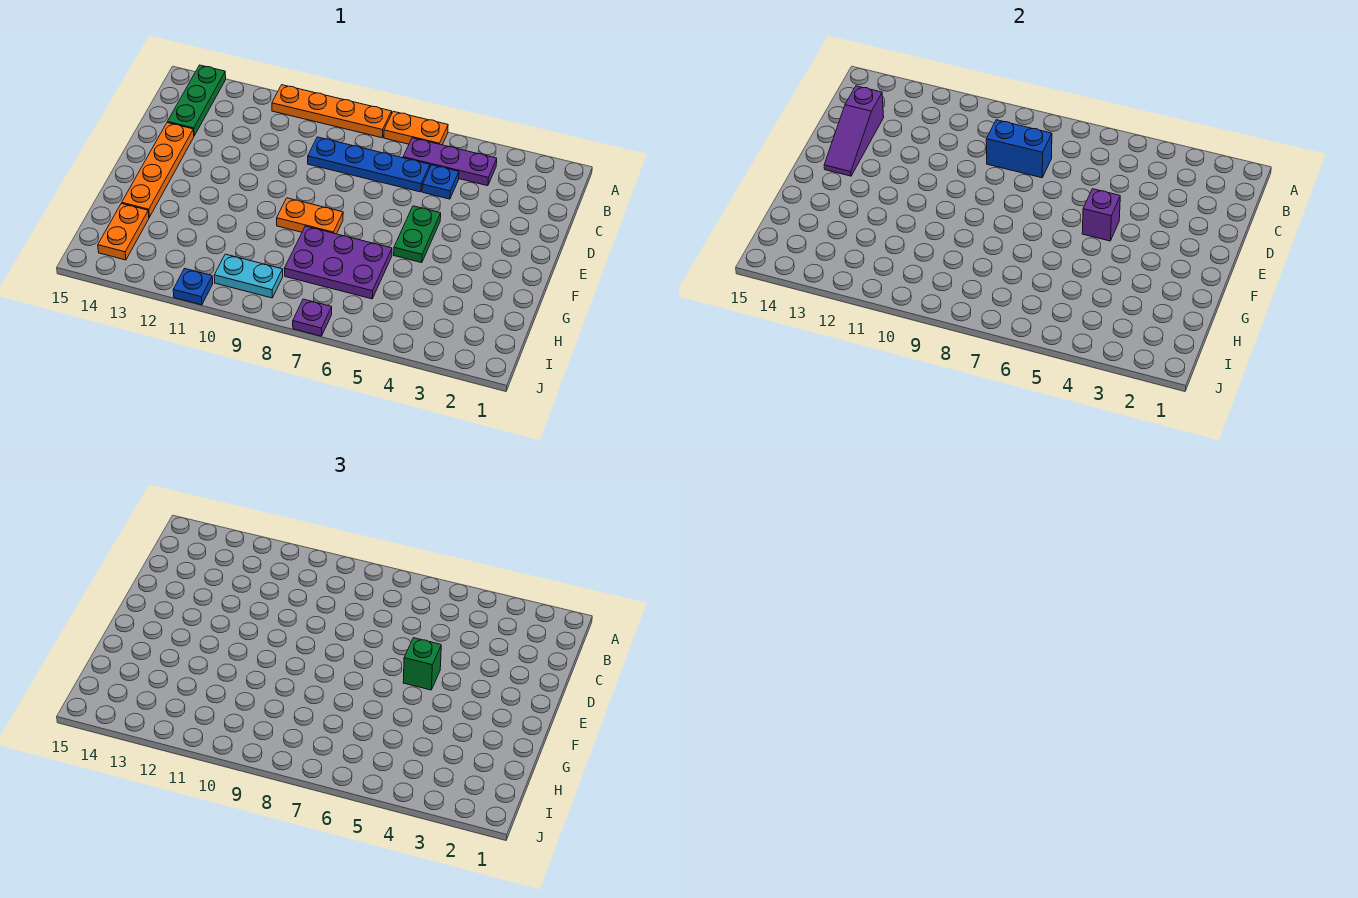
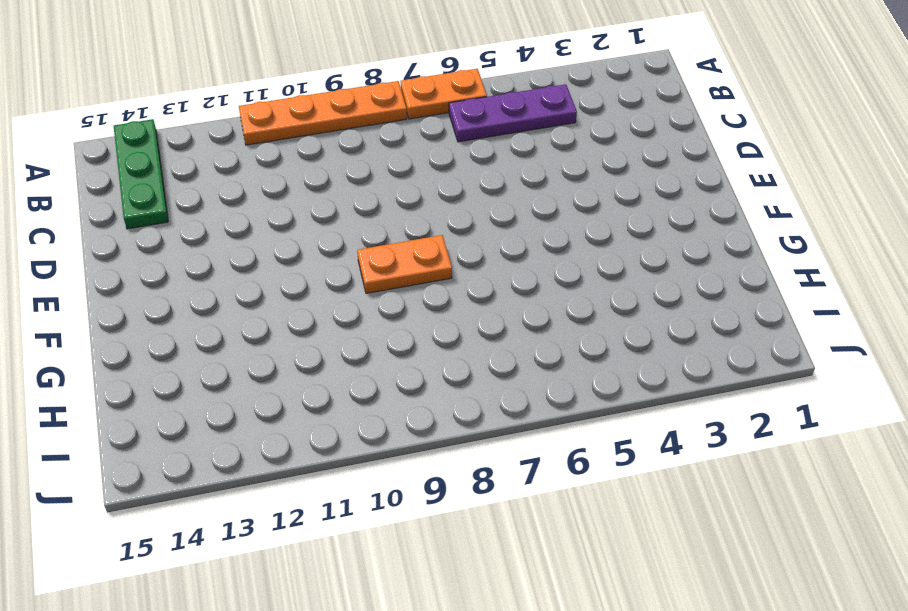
none -> blue plate C5 level 1
none -> blue plate C6:C9 level 1
none -> orange plate D14:G14 level 1

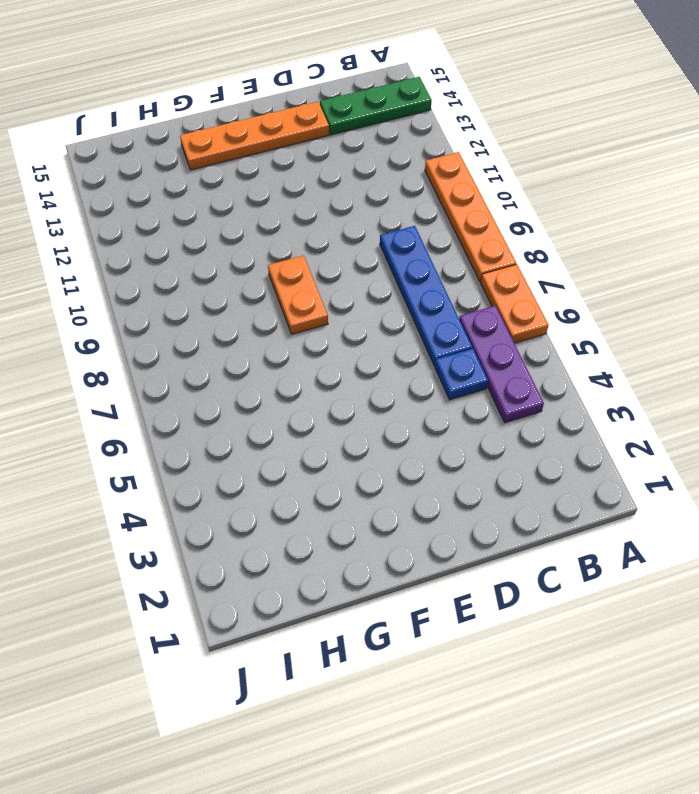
none -> green plate E5:F5 level 1
none -> purple plate G6:H8 level 1
none -> orange plate H14:I14 level 1

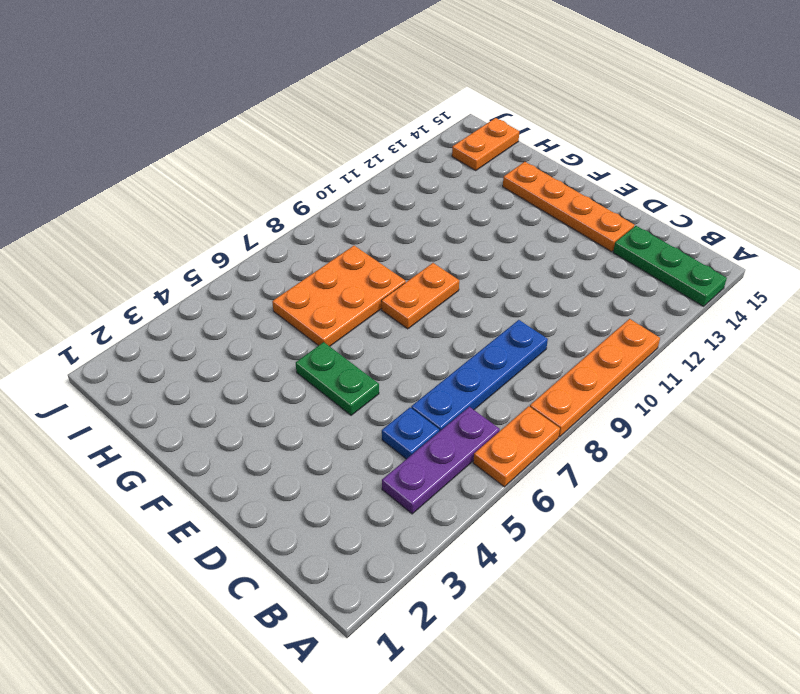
orange plate G6:H8 level 1 -> purple plate G6:H8 level 1
orange plate I14:I15 level 1 -> orange plate H14:I14 level 1
none -> cyan plate I9:I10 level 1
none -> purple plate J7 level 1
none -> blue plate J11 level 1

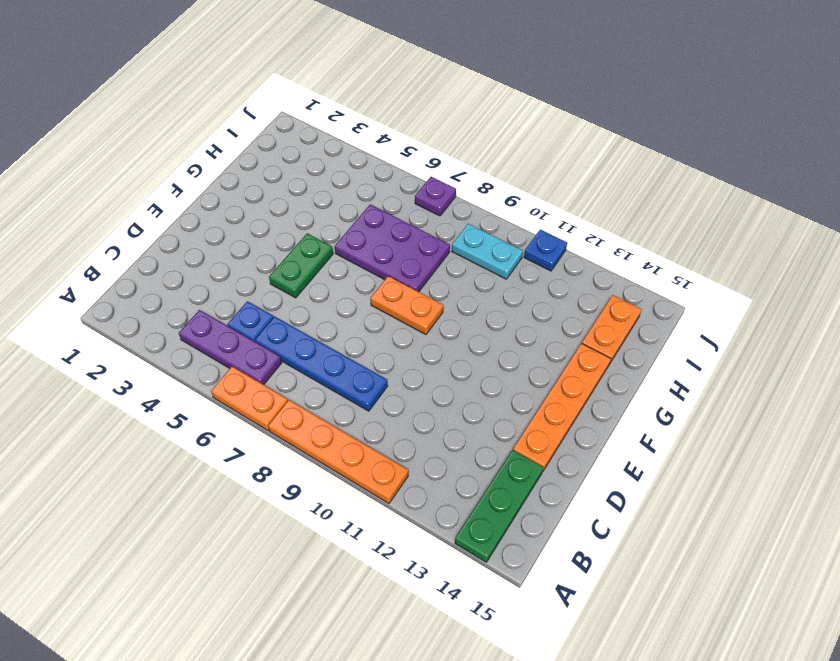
none -> blue brick C8:C9 level 2
none -> purple slope C14:E14 level 2 top C
none -> purple brick E5 level 2

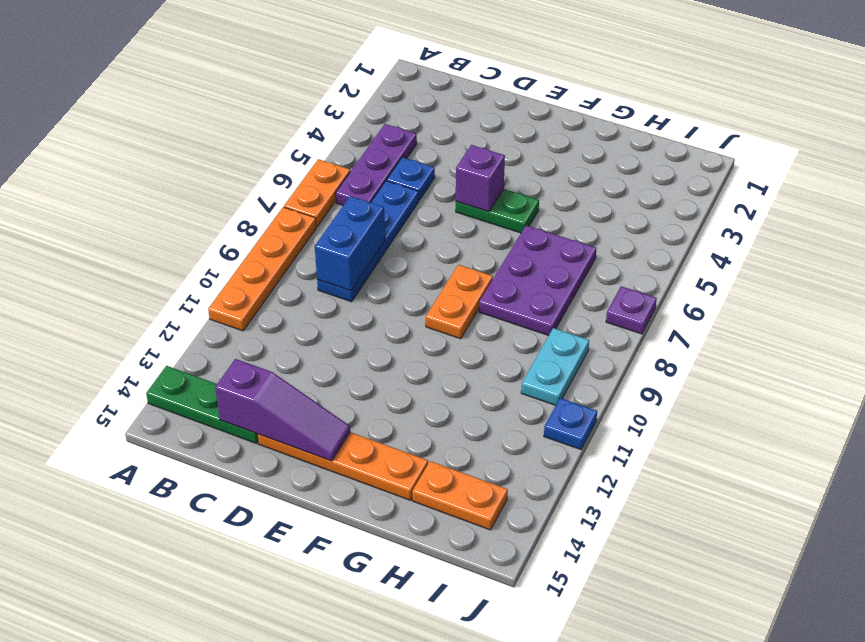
none -> green brick E5 level 3

